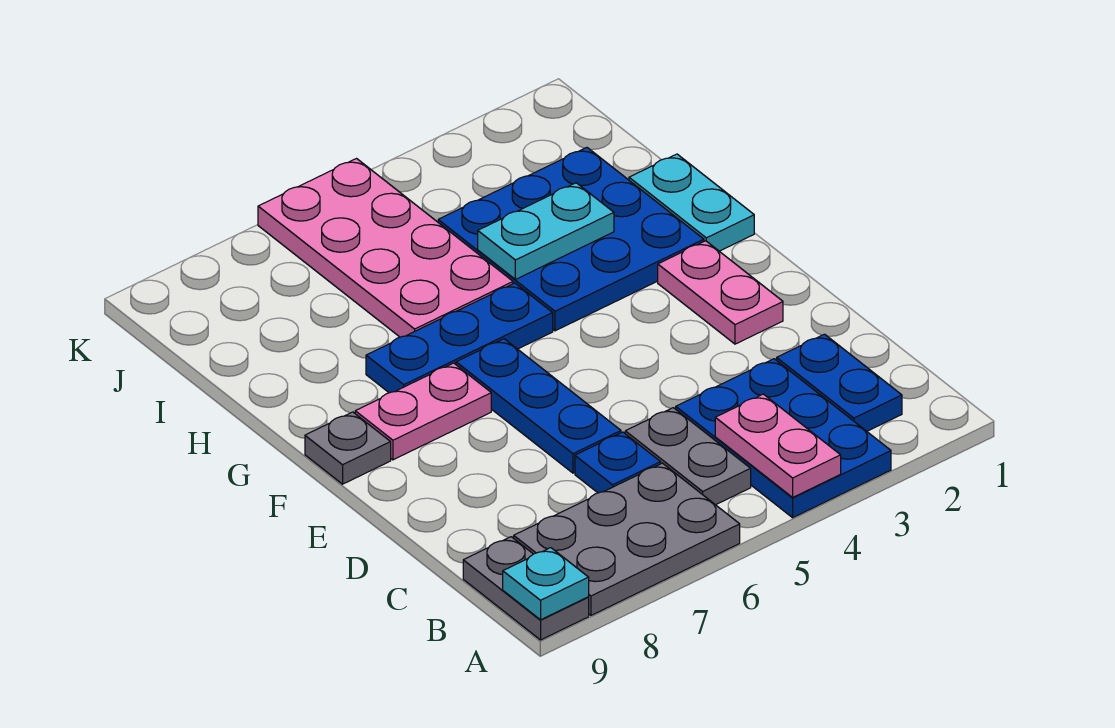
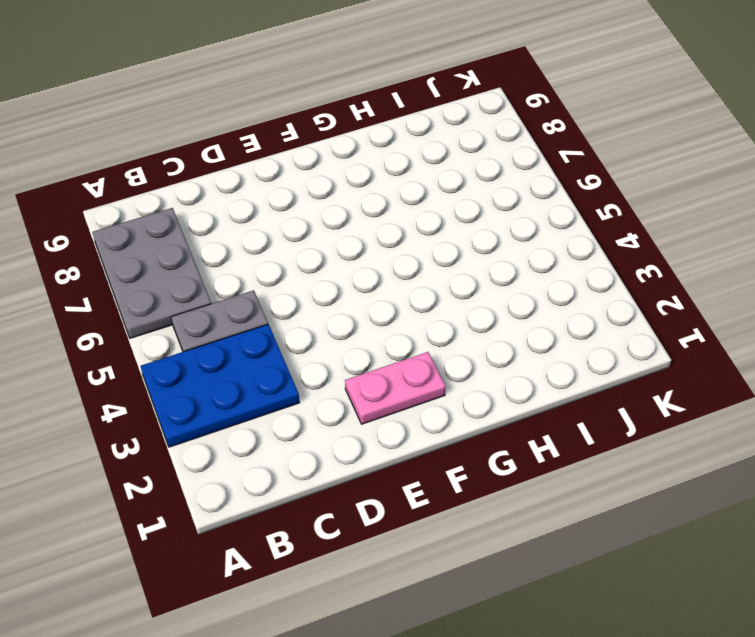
none -> grey plate A9:B9 level 1
none -> blue plate B2:C2 level 1
none -> blue plate C6 level 1

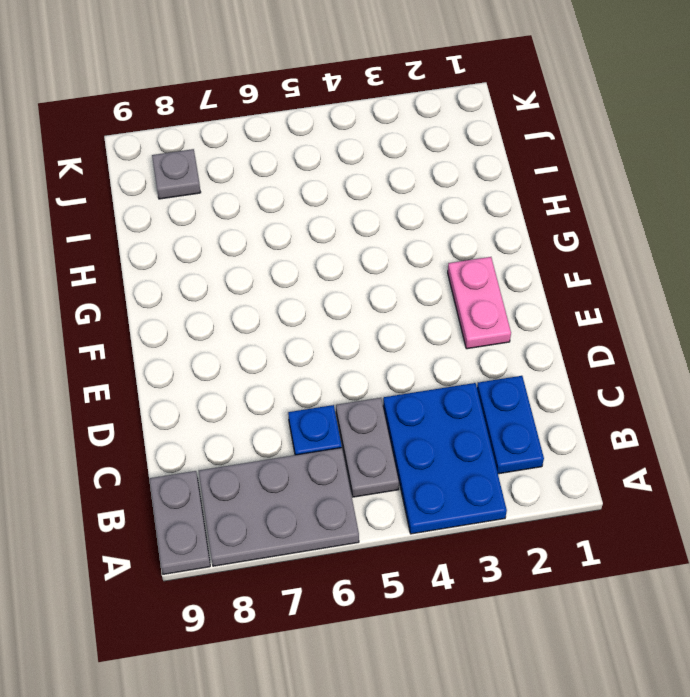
grey plate J8 level 1 -> grey plate F9 level 1
none -> blue plate D6:F6 level 1
none -> pink plate F7:F8 level 1
none -> cyan plate G1:H1 level 1

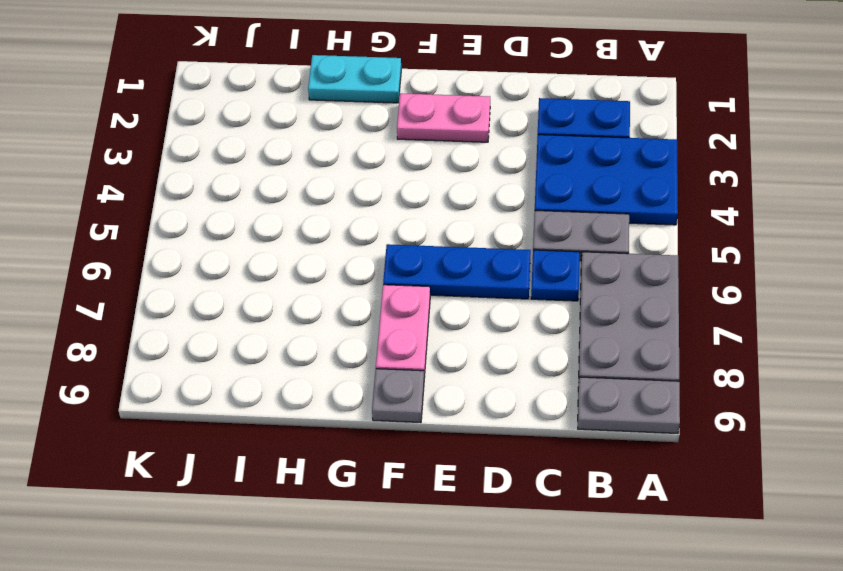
none -> blue plate G2:I4 level 1
none -> blue plate G5:G7 level 1
none -> pink plate H5:K6 level 1

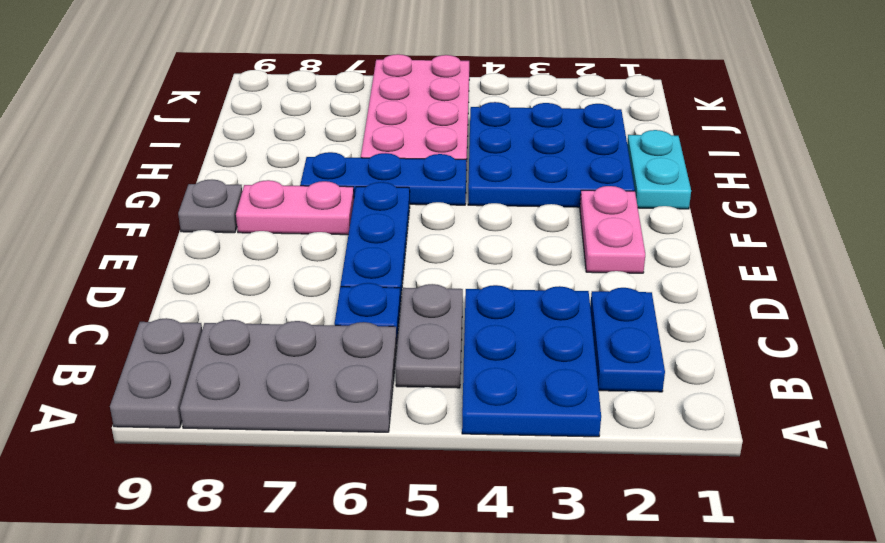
none -> pink plate A4:B4 level 2
none -> cyan plate A9 level 2
none -> cyan plate H3:H4 level 2

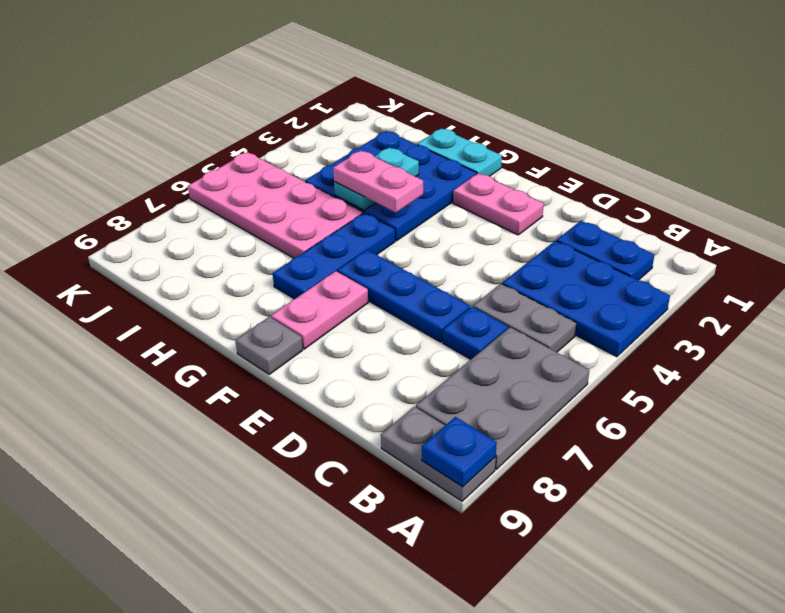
blue plate A9 level 2 -> cyan plate A9 level 2
pink plate G4:H4 level 3 -> pink plate A4:B4 level 2

